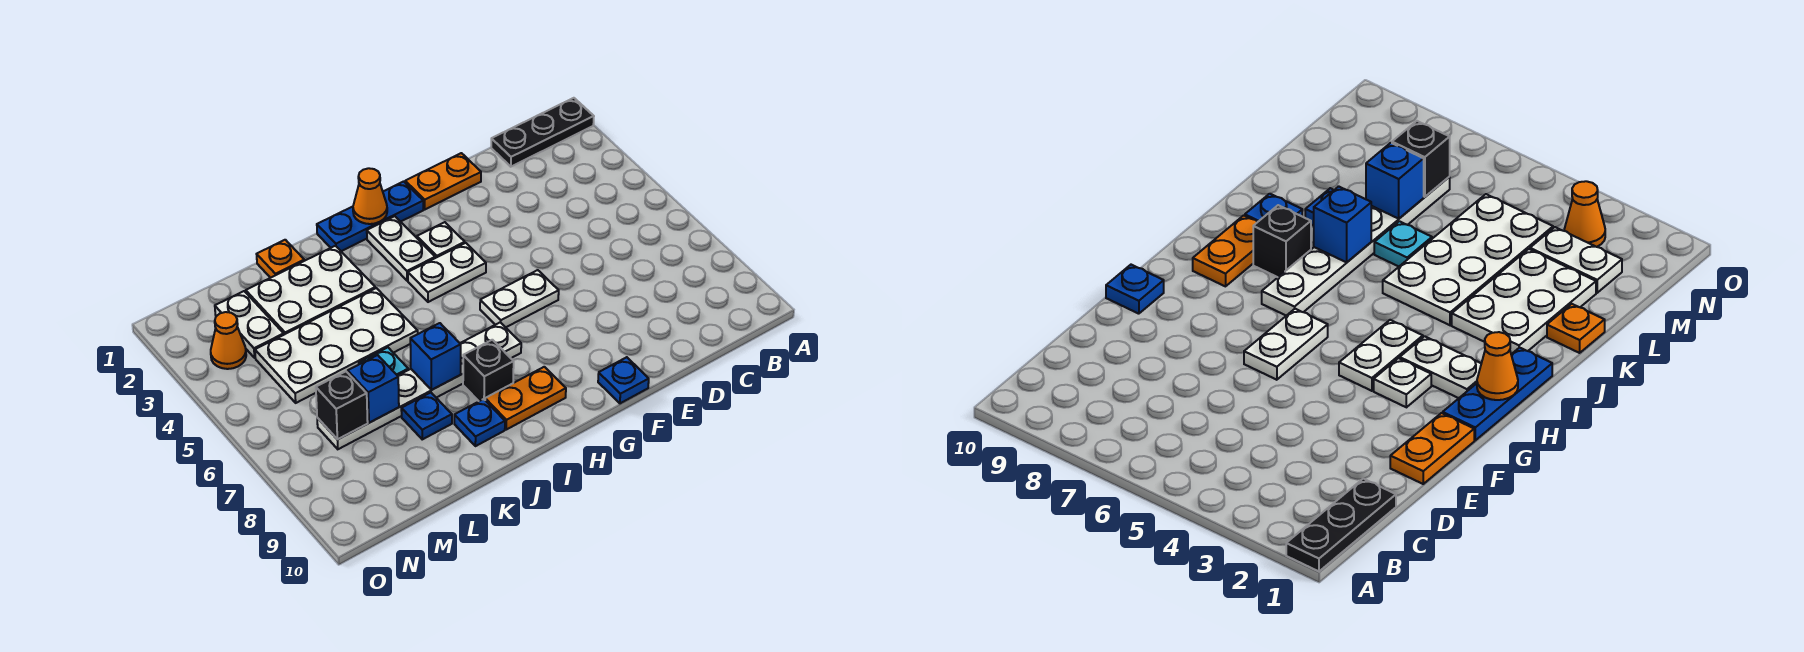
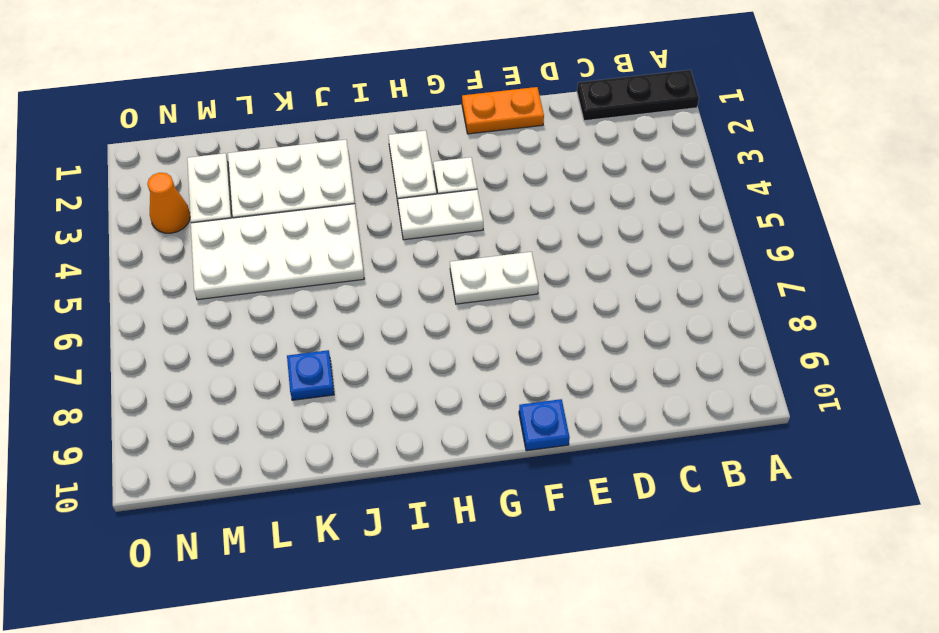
none -> blue plate G1:I1 level 1
none -> white plate H7:M7 level 1
none -> orange plate H9:I9 level 1

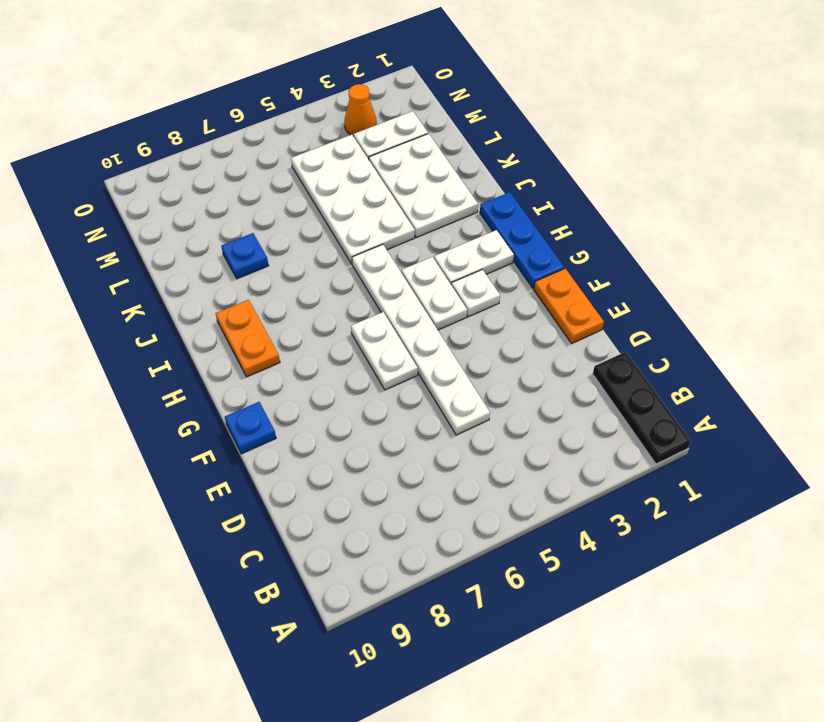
white plate D5:I5 level 1 -> white plate H7:M7 level 1
none -> black brick I8 level 1
none -> blue plate J9 level 1
none -> orange plate K1 level 1

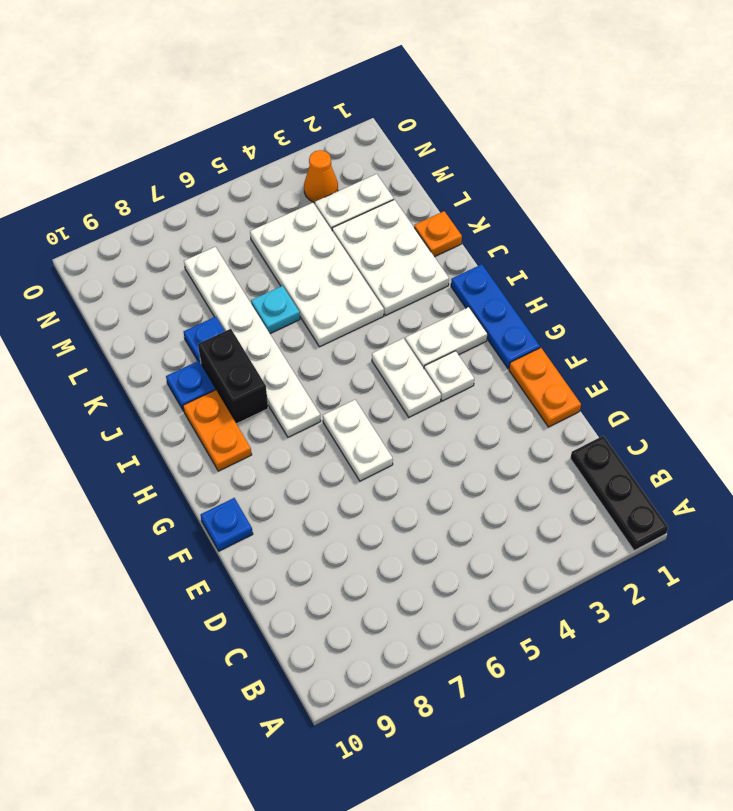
black brick I8:J8 level 1 -> black brick I8 level 1
none -> orange cone H1 level 2
none -> blue brick J7 level 2
none -> blue brick L7 level 2

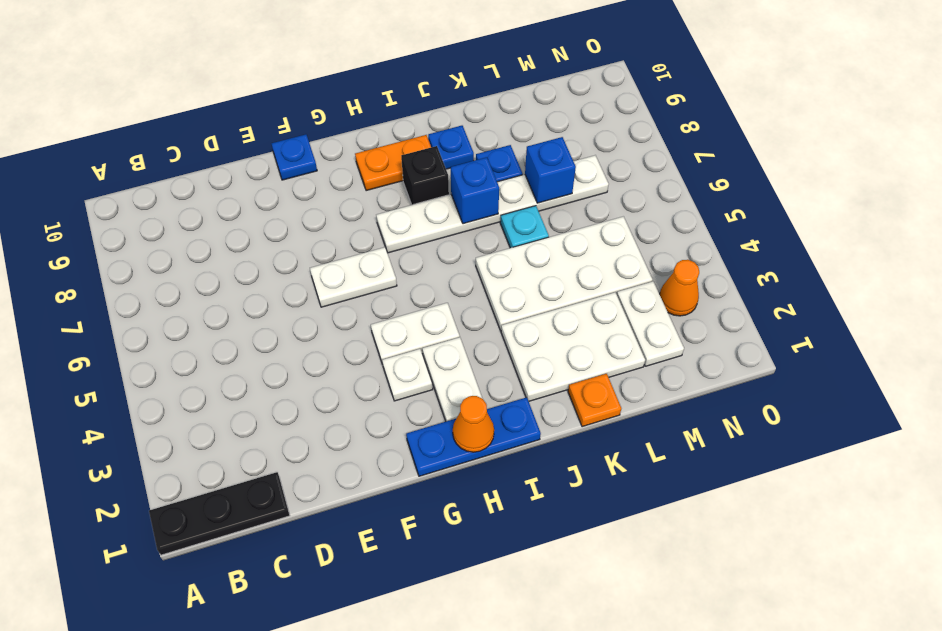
none -> orange plate E1:F1 level 1
none -> black brick M7 level 2

